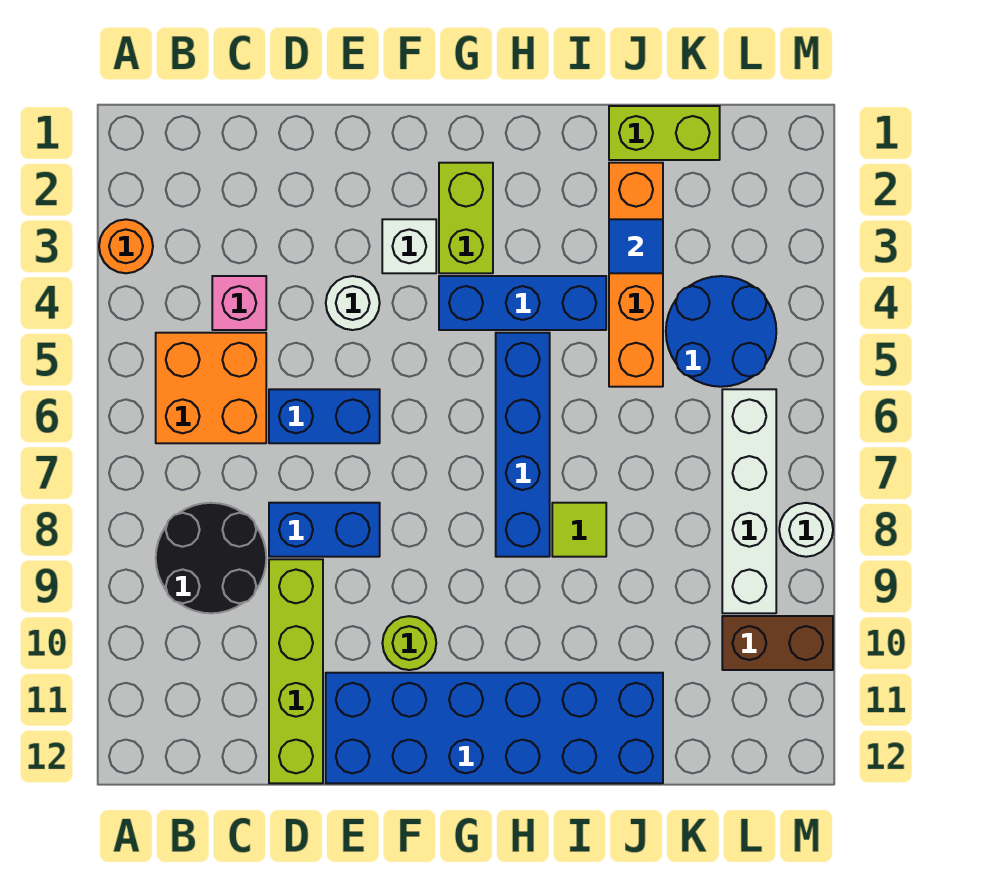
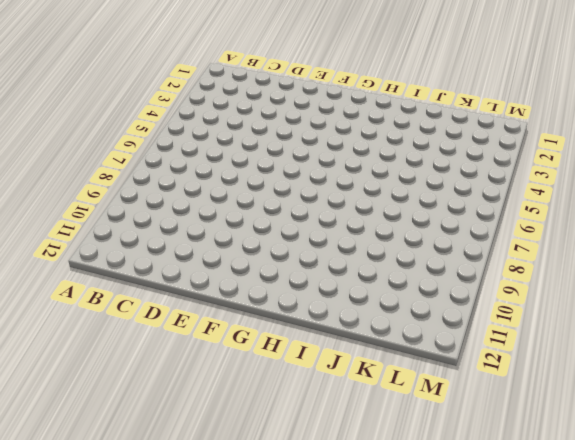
none -> orange round brick A3 level 1
none -> orange brick B5:C6 level 1
none -> black round brick B8:C9 level 1

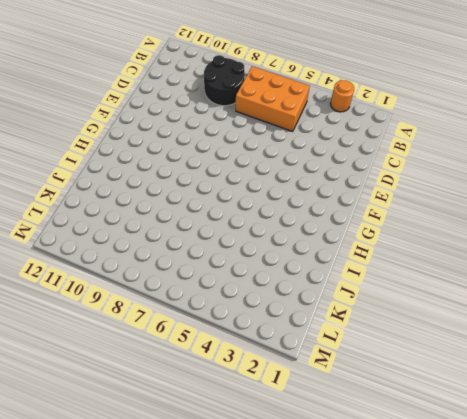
orange brick B5:C7 level 1 -> orange brick B5:C6 level 1
none -> pink brick C4 level 1
none -> blue brick D6:E6 level 1
none -> blue brick D8:E8 level 1

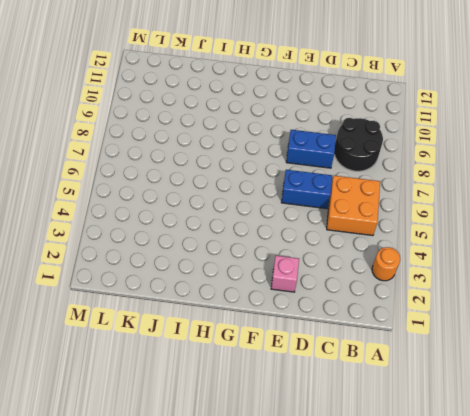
pink brick E2 level 1 -> pink brick C4 level 1
none -> lime brick D9:D12 level 1
none -> white round brick E4 level 1
none -> blue brick E11:J12 level 1

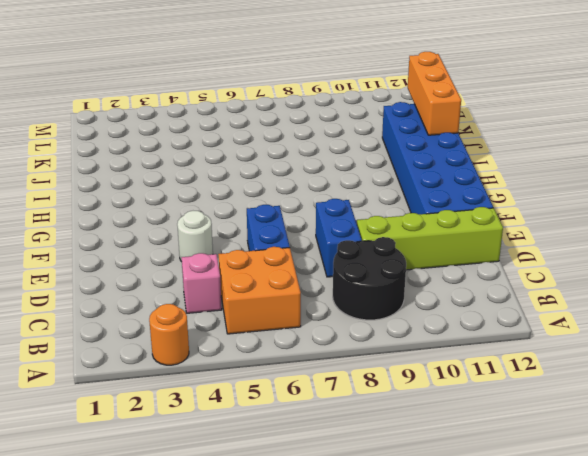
orange brick I12:K12 level 2 -> none
none -> white brick F3 level 1
none -> lime round brick F10 level 1
none -> lime brick G2:G3 level 1

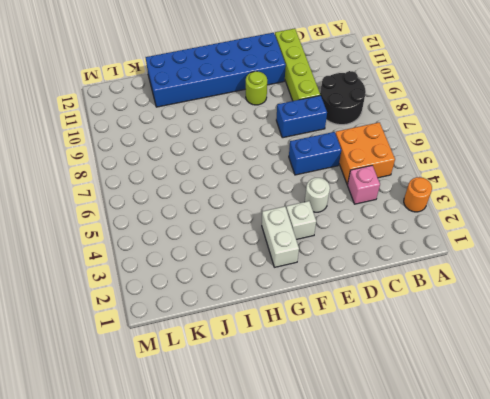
white brick G2:G3 level 1 -> lime brick G2:G3 level 1
none -> blue brick G4:I4 level 1
none -> blue brick H5:H8 level 1
none -> lime tile I8 level 1

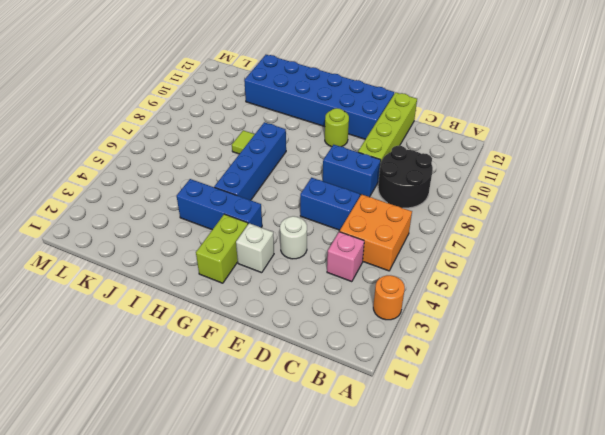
none -> lime brick J1:K1 level 1
none -> orange brick J2:J5 level 1
none -> blue round brick K4:L5 level 1

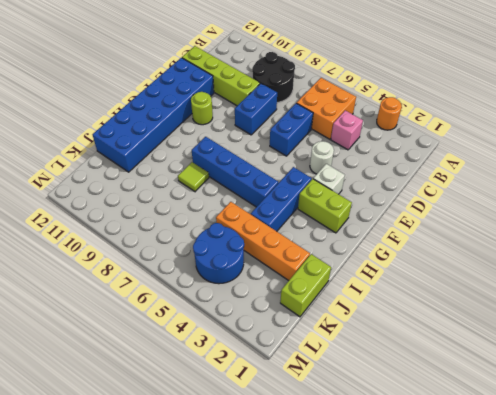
none -> white brick L6:L9 level 1
none -> brown brick L10:M10 level 1
none -> white round brick M8 level 1

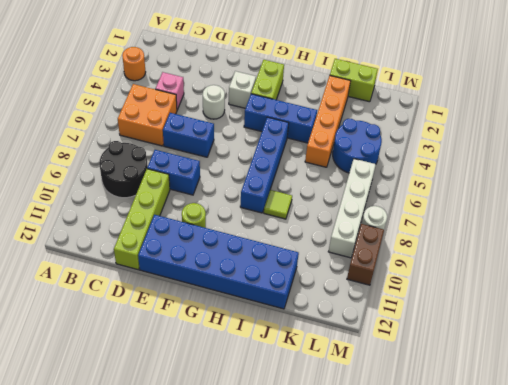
brown brick M9:M10 level 1 -> brown brick L10:M10 level 1
none -> blue tile J3 level 2

